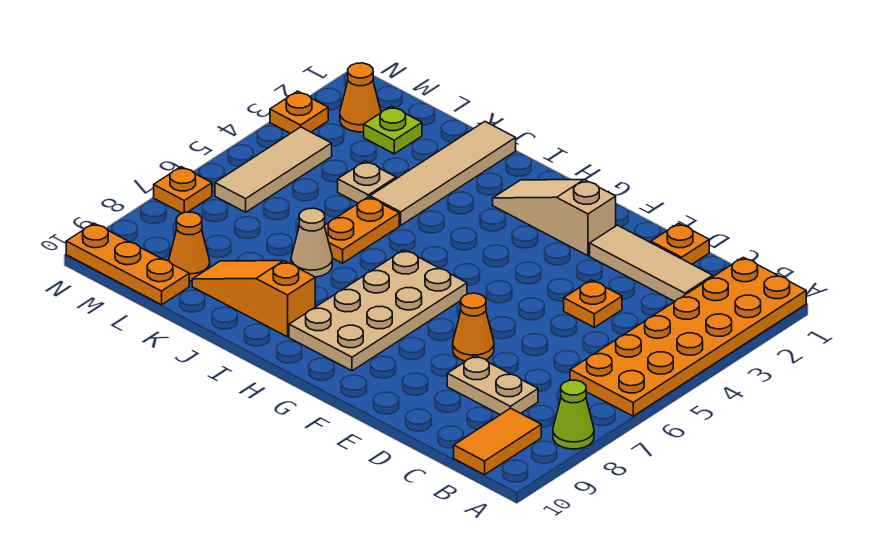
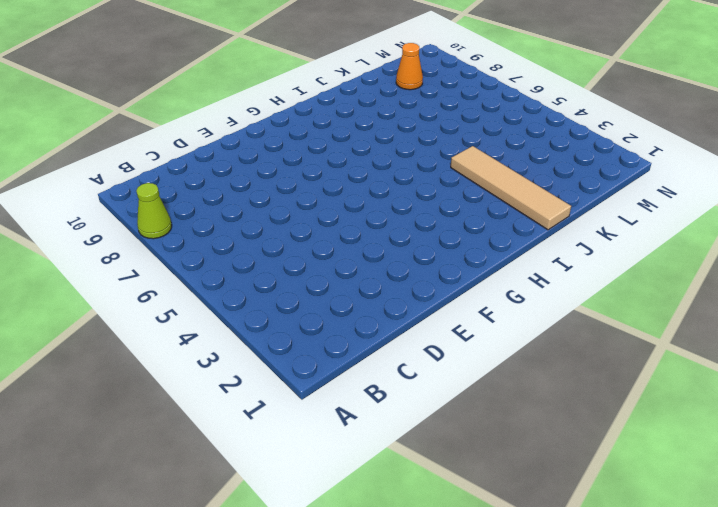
none -> orange plate A1:B6 level 1
none -> orange tile B9:B10 level 1
none -> tan tile C2:E2 level 1

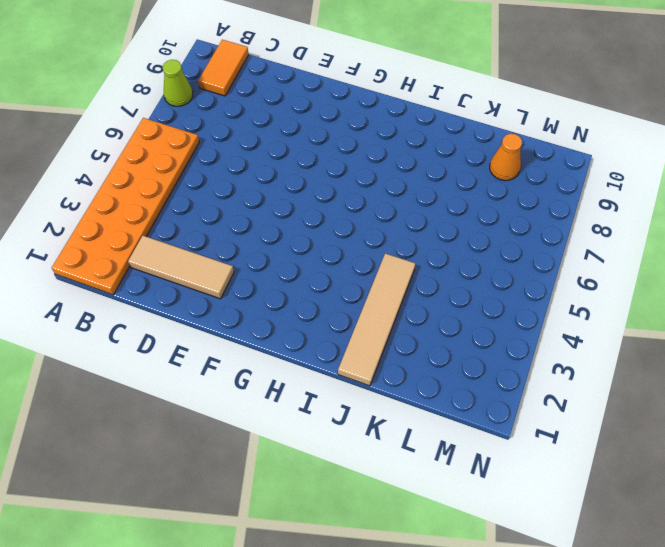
none -> tan plate C8:D8 level 1
none -> orange plate D1 level 1
none -> orange plate D4 level 1

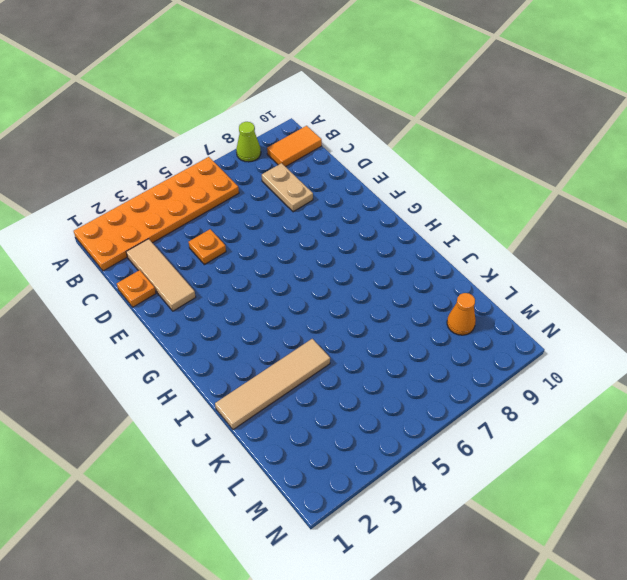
none -> orange cone E7 level 1
none -> tan slope F2:H2 level 1 top F
none -> tan plate G6:H9 level 1

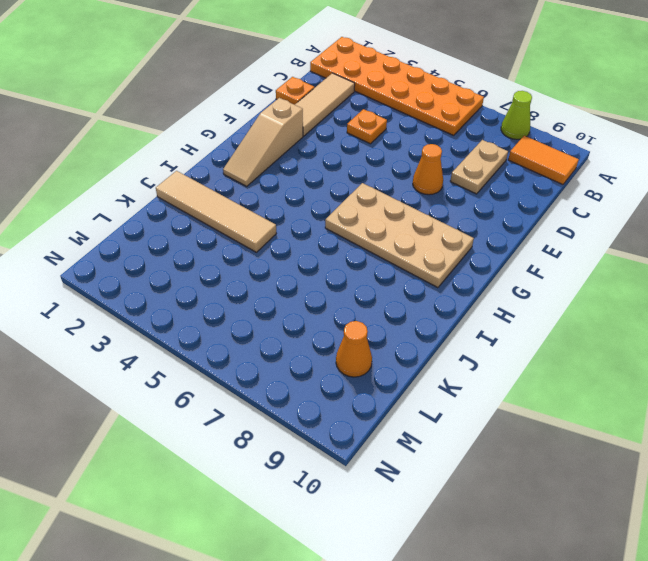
none -> orange slope I9:K9 level 1 top I
none -> orange plate J5:J6 level 1
none -> tan cone J7 level 1

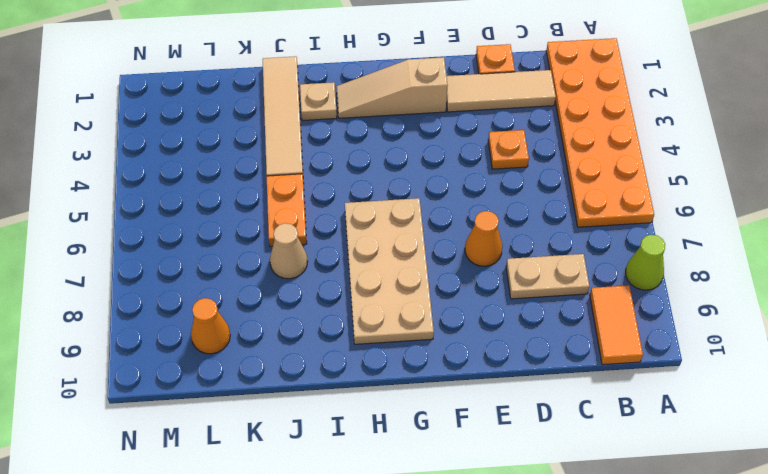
tan plate I2 level 1 -> tan plate K4 level 1
none -> orange slope I9:K9 level 1 top I
none -> lime plate L2 level 1
none -> orange plate L10:N10 level 1

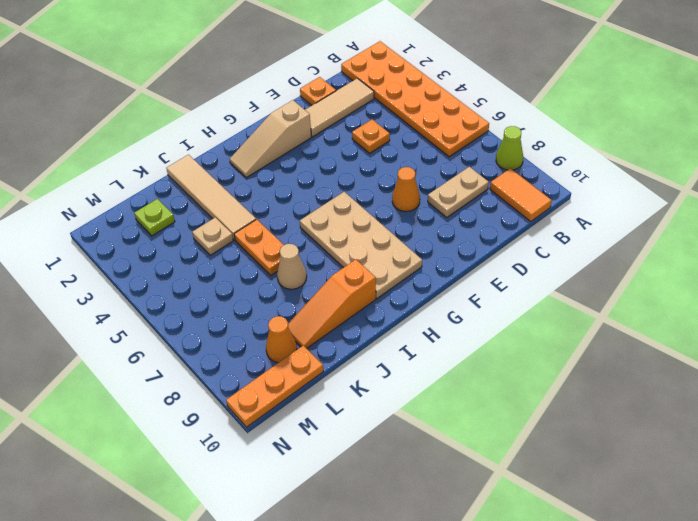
none -> orange cone M2 level 1
none -> tan tile M4:M6 level 1
none -> orange plate N3 level 1

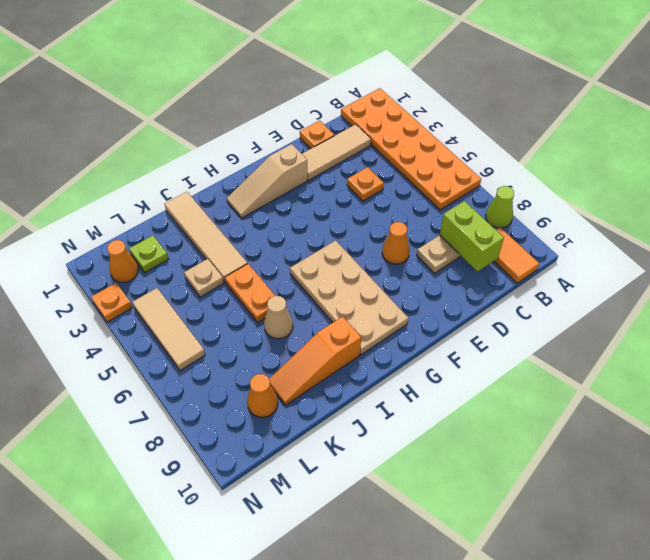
lime brick C8:C9 level 2 -> none
none -> orange plate L10:N10 level 1
none -> orange plate N7 level 1

